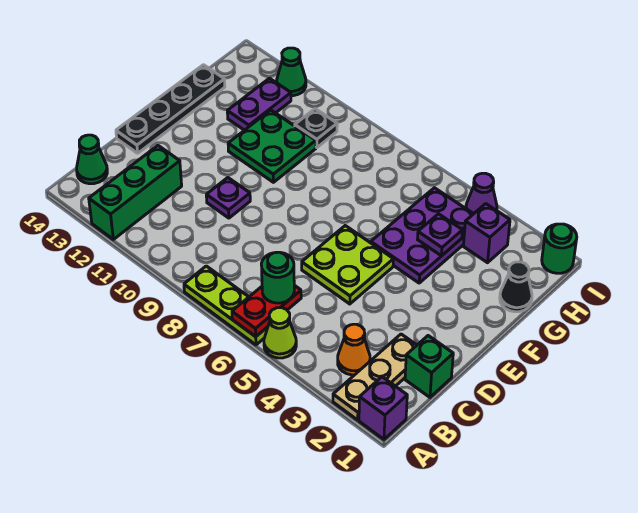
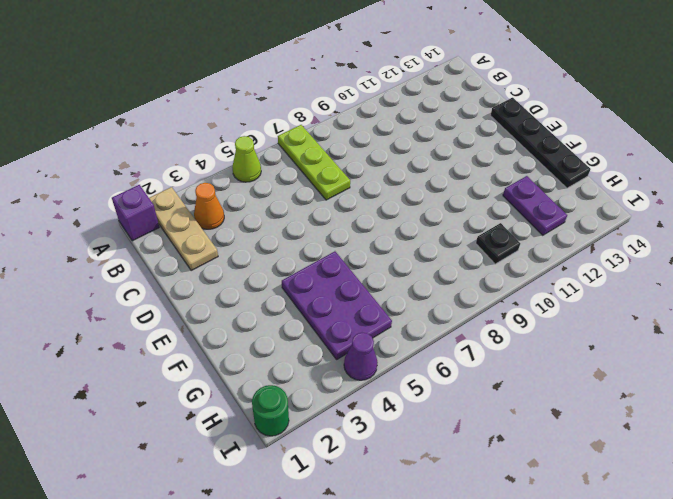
lime plate A7:C7 level 1 -> lime plate A6:A8 level 1
none -> green brick A12:C12 level 1
none -> green cone B14 level 1
none -> green brick C1 level 1

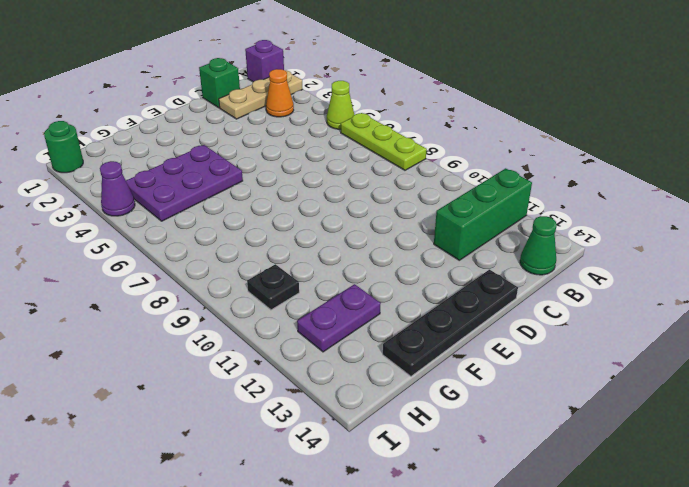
none -> lime plate D5:E6 level 1
none -> purple plate D10 level 1
none -> green plate F10:G11 level 1

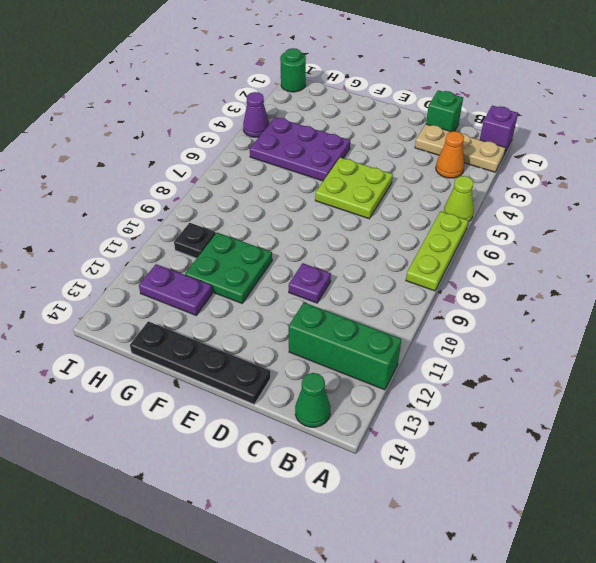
none -> black cone G1 level 1
none -> purple brick H3 level 1
none -> green cone I12 level 1

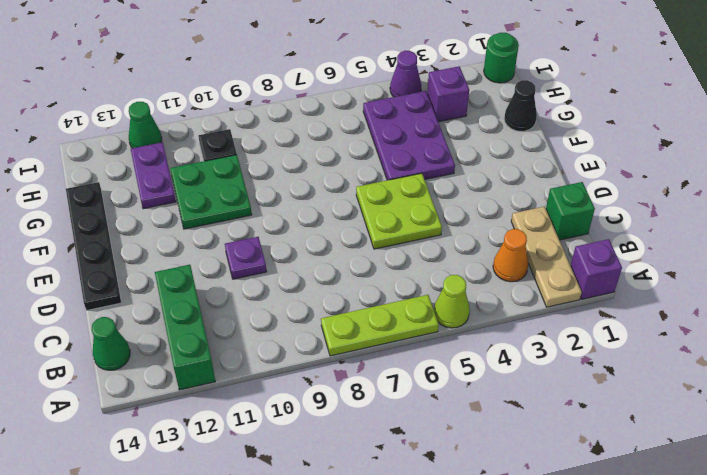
none -> red plate A6:B6 level 2
none -> purple plate G4 level 2
none -> green round brick B6 level 3

